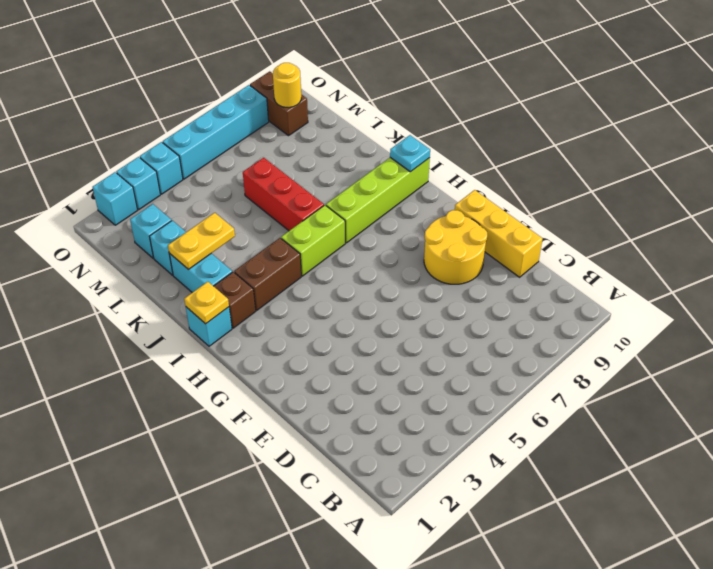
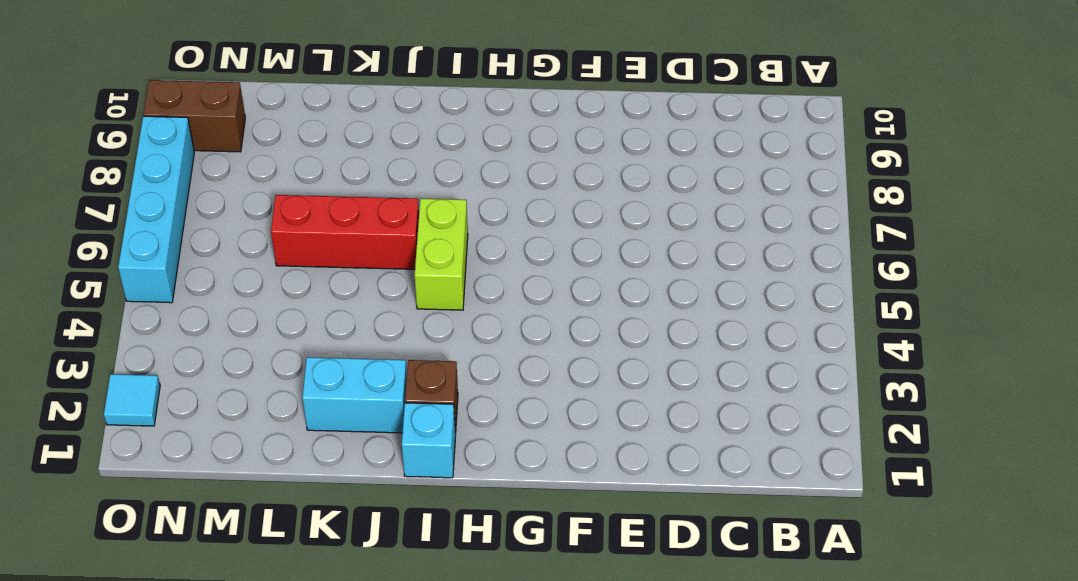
cyan tile O2 level 1 -> cyan brick O2 level 1
none -> yellow brick D10:F10 level 1
none -> yellow round brick E8:F9 level 1
none -> brown brick I3:I4 level 1

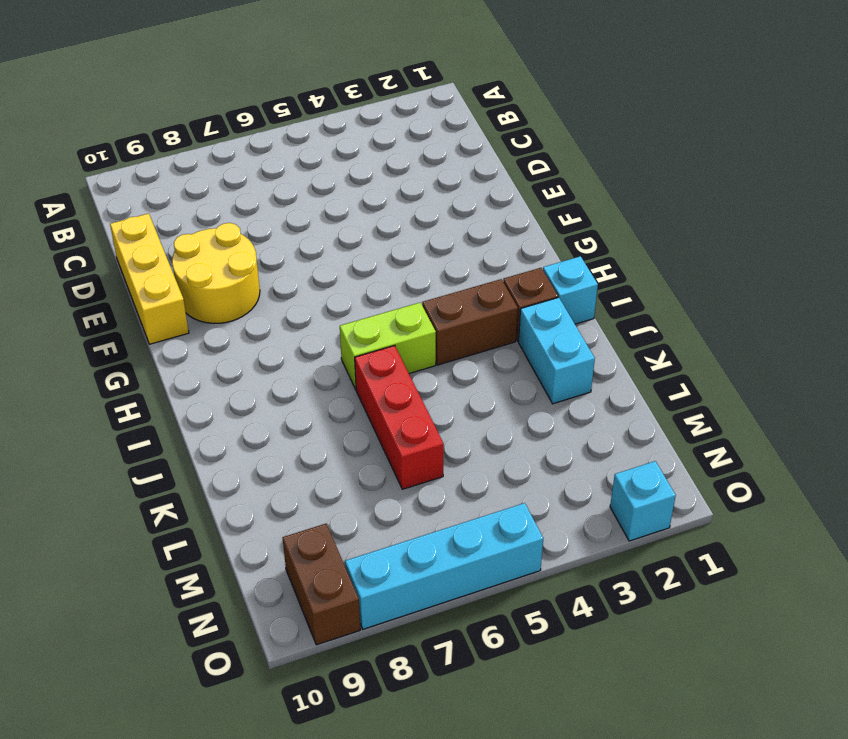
none -> lime brick I7:I10 level 1
none -> cyan brick L2 level 1
none -> cyan brick M2 level 1

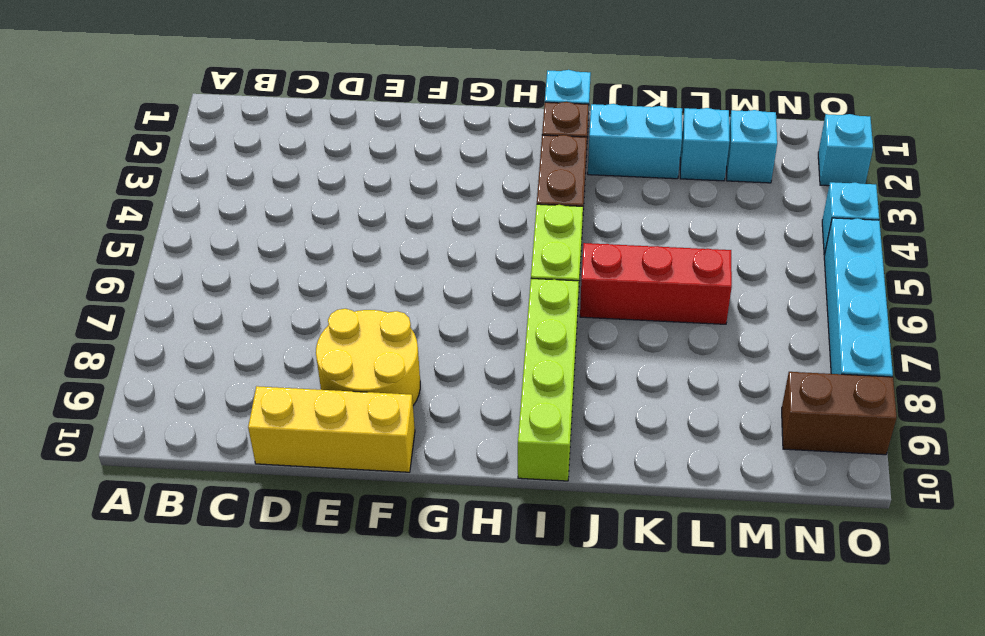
none -> cyan brick O3 level 1
none -> yellow plate I1 level 2
none -> cyan plate I10 level 2

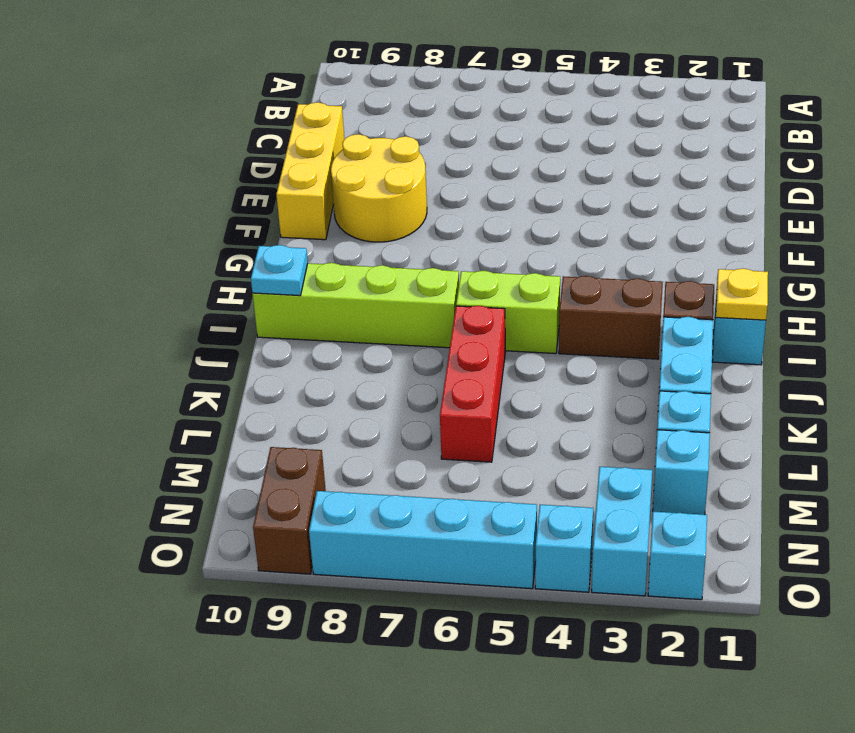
cyan brick N3:O3 level 1 -> cyan brick O3 level 1
none -> yellow plate K2:K3 level 2
none -> yellow round brick N9 level 2

